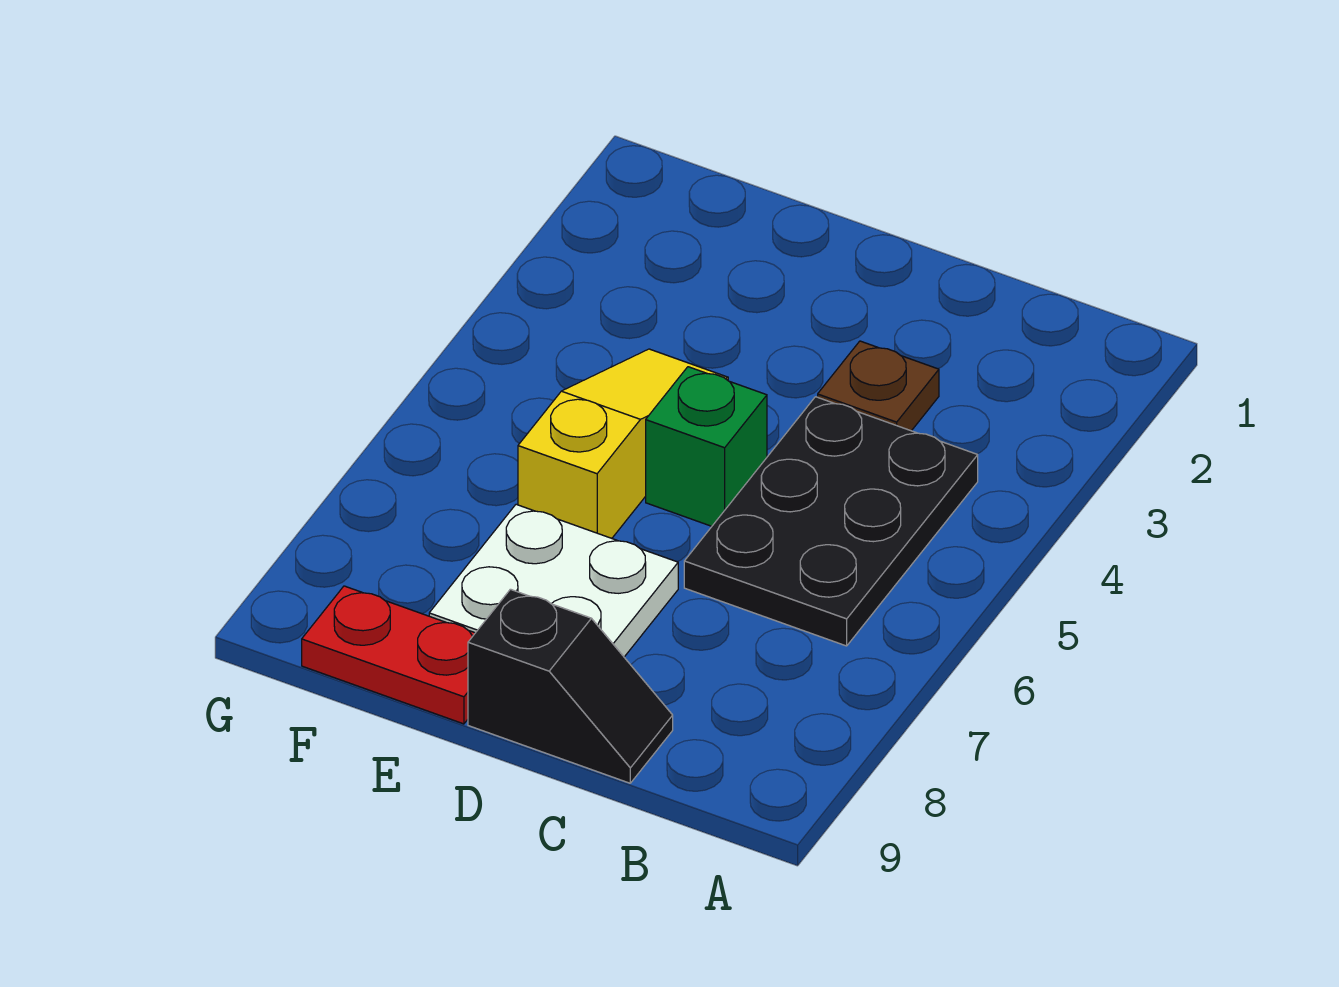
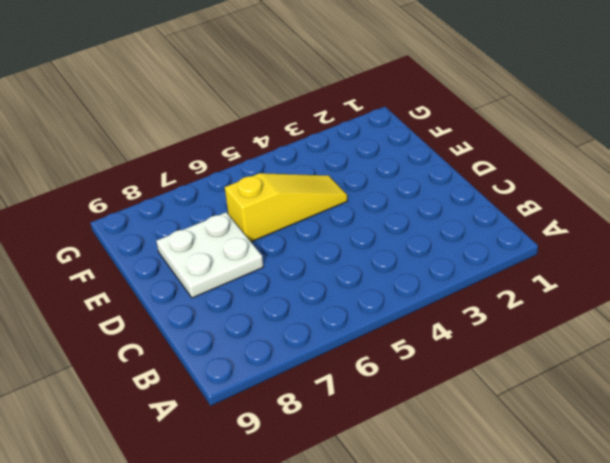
none -> black plate B4:C6 level 1
none -> brown plate C3 level 1

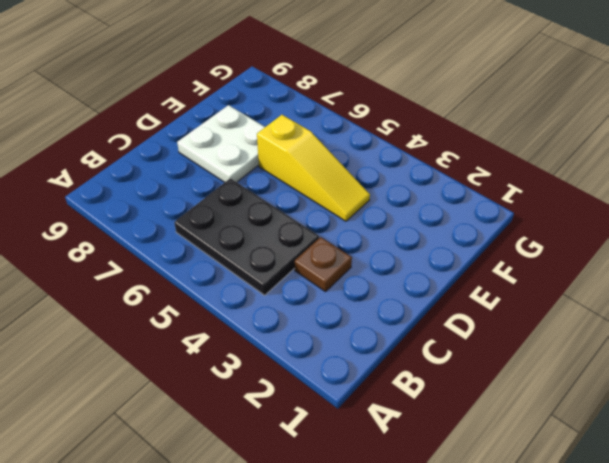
none -> black slope C9:D9 level 1 top D
none -> green brick D5 level 1

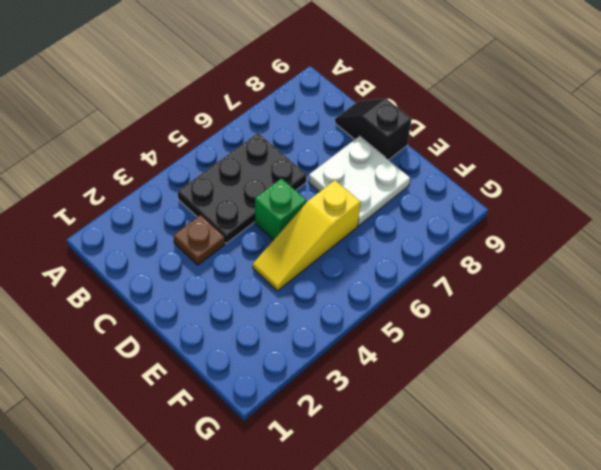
none -> red plate E9:F9 level 1

